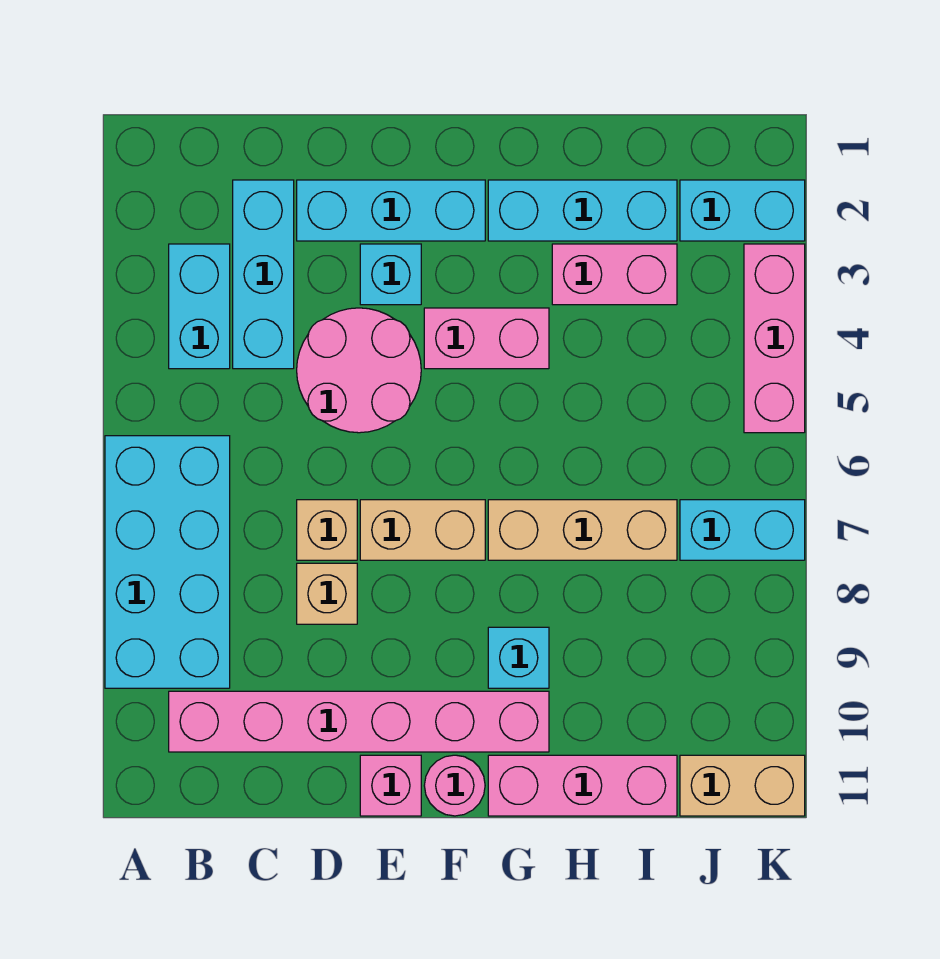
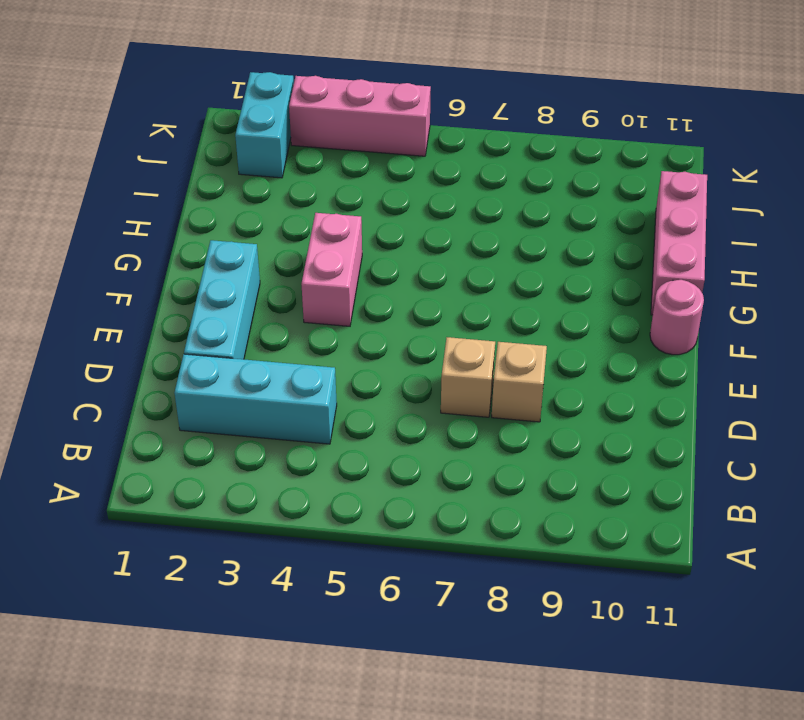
none -> cyan brick A6:B9 level 1
none -> cyan brick B3:B4 level 1
none -> pink brick B10:G10 level 1

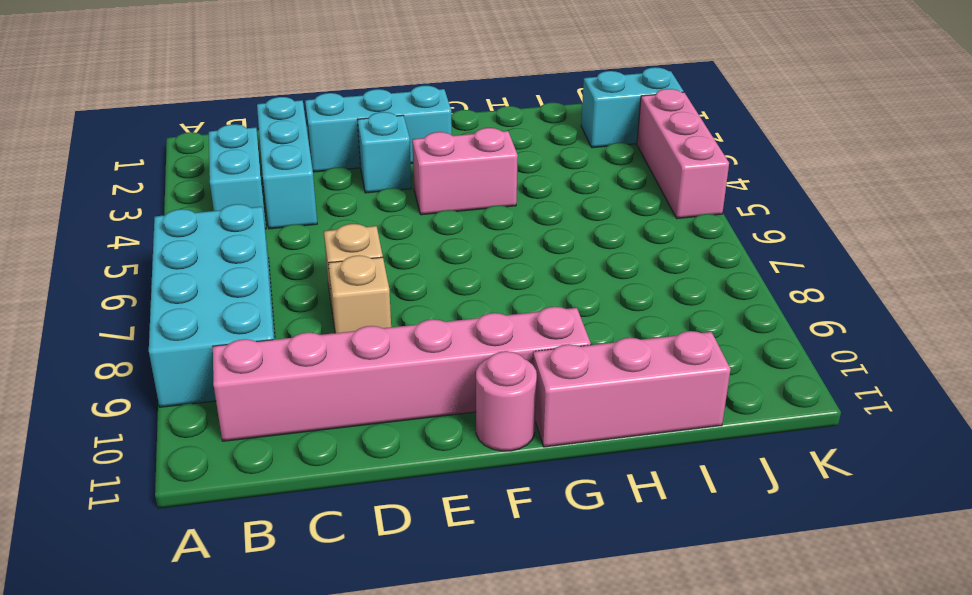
none -> pink round brick D4:E5 level 1
none -> tan brick E7:F7 level 1
none -> pink brick E11 level 1

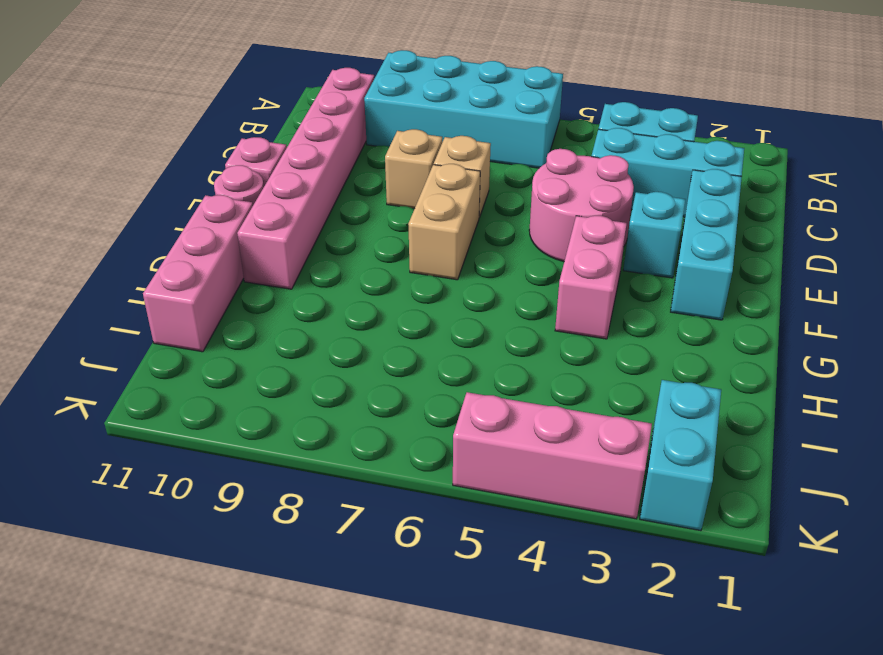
none -> cyan brick G2:I2 level 1
none -> tan brick G7:I7 level 1
none -> cyan brick G9 level 1

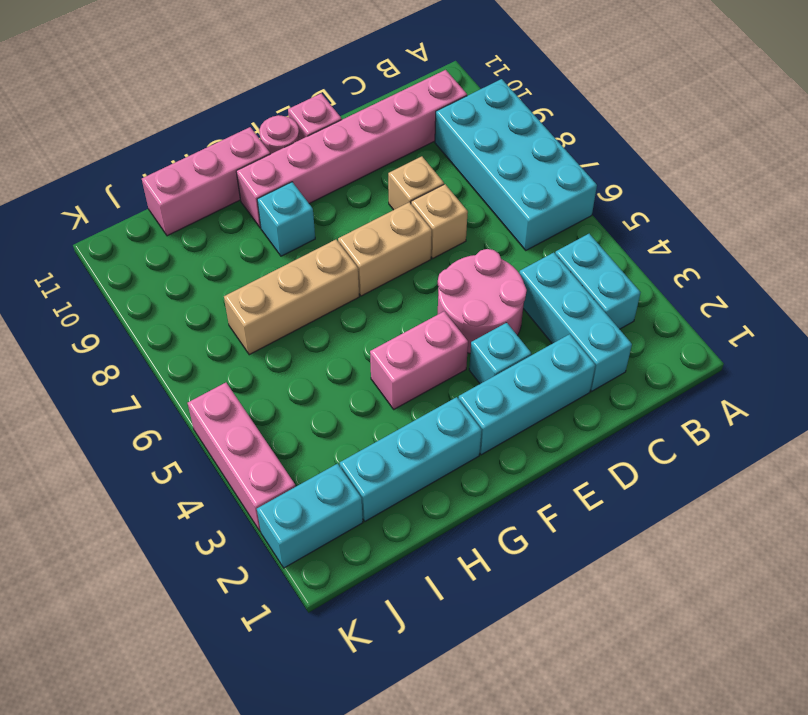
none -> pink brick H3:I3 level 1
none -> cyan brick J7:K7 level 1
none -> tan brick J11:K11 level 1

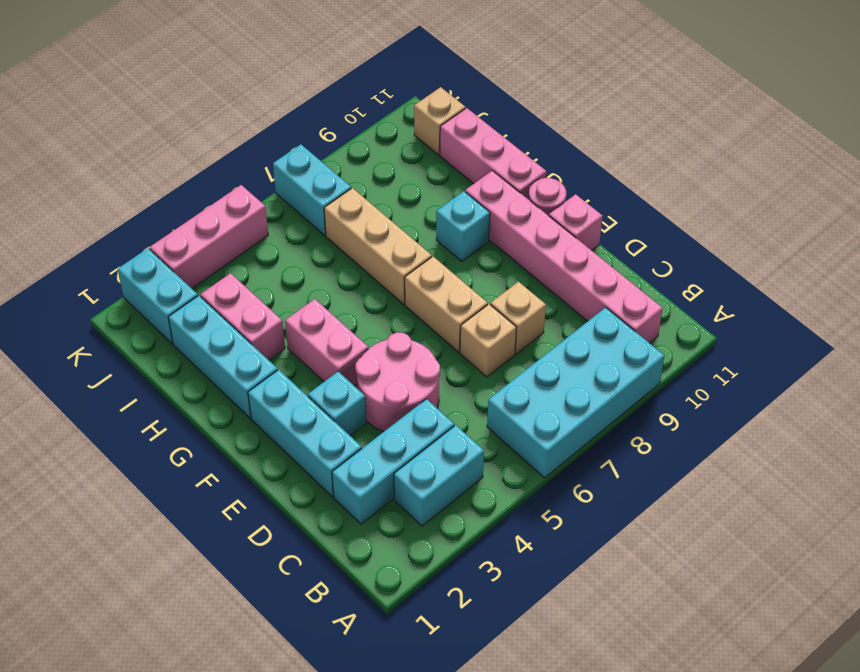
tan brick J11 level 1 -> tan brick J11:K11 level 1

